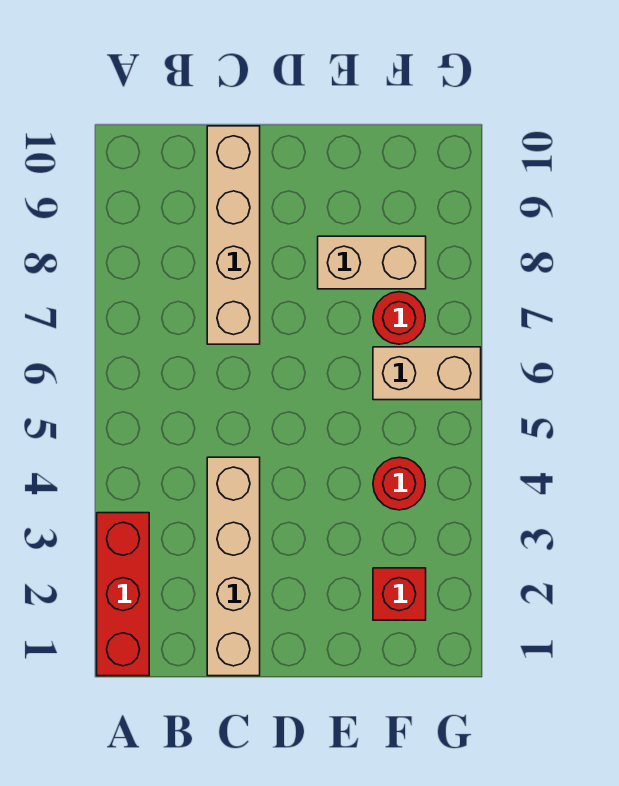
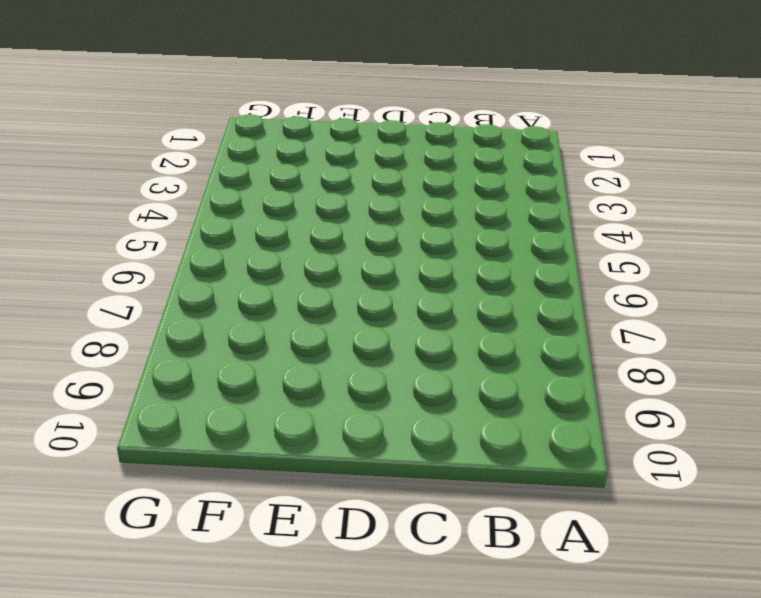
none -> red brick A1:A3 level 1
none -> tan brick C1:C4 level 1

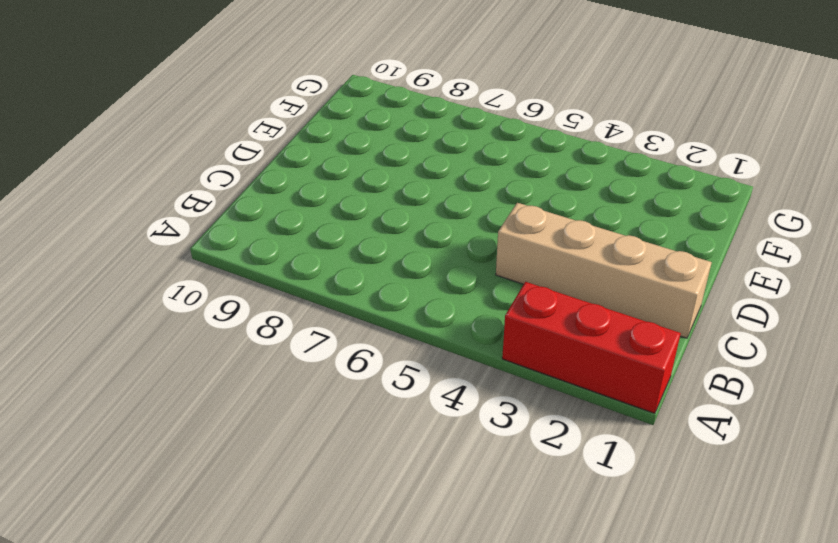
none -> tan brick C7:C10 level 1
none -> tan brick E8:F8 level 1

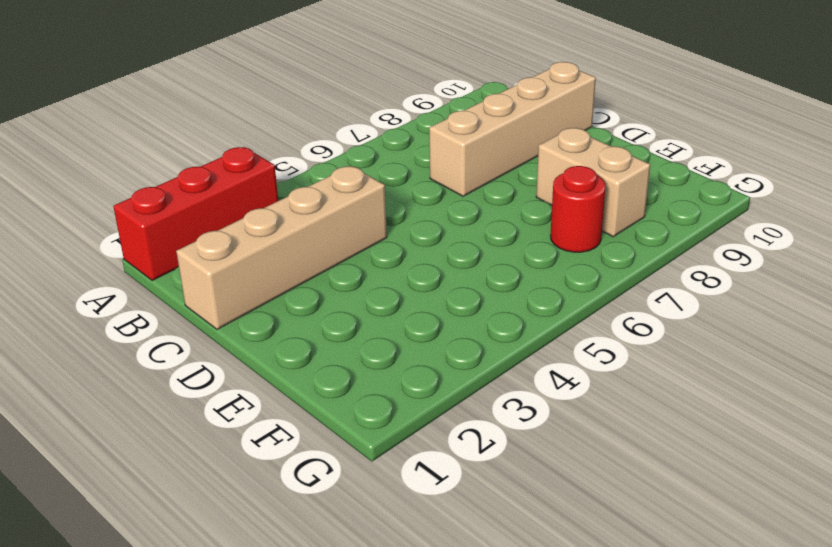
none -> red brick F2 level 1
none -> red round brick F4 level 1

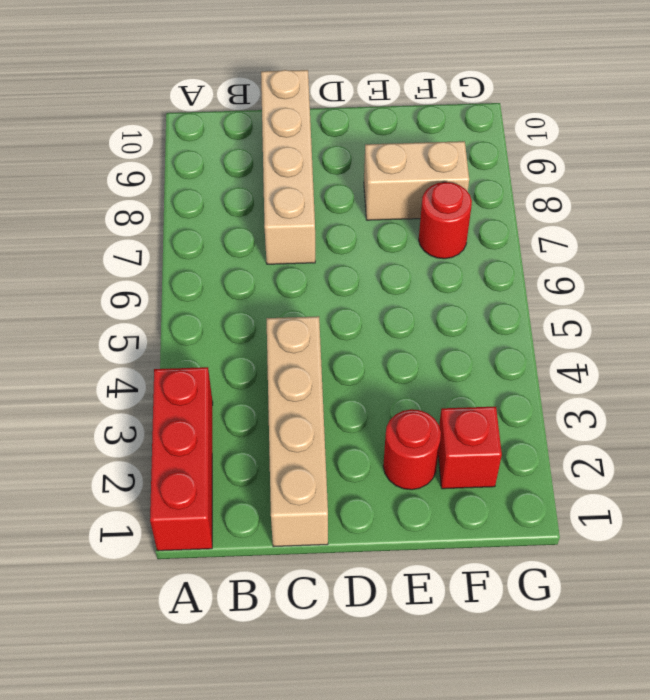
red round brick E2 level 1 -> red round brick F4 level 1
none -> tan brick F6:G6 level 1

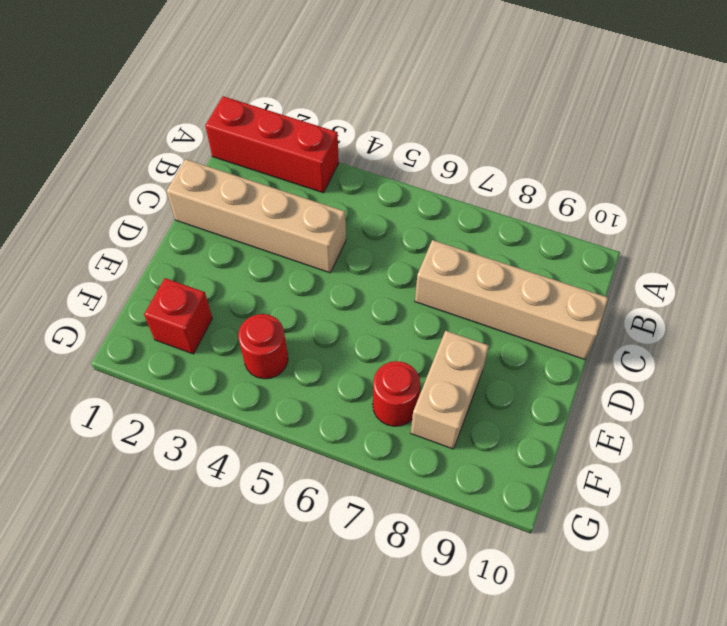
none -> tan brick F6:G6 level 1

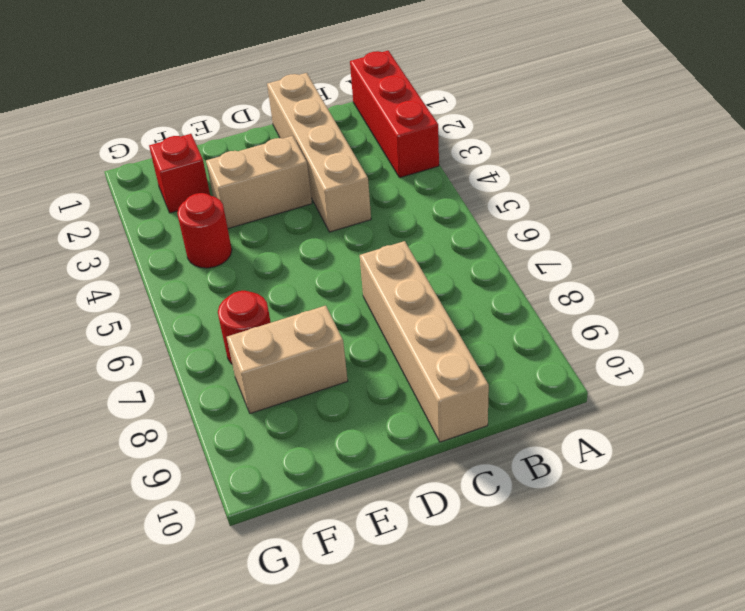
tan brick D3:E3 level 1 -> tan brick F6:G6 level 1

